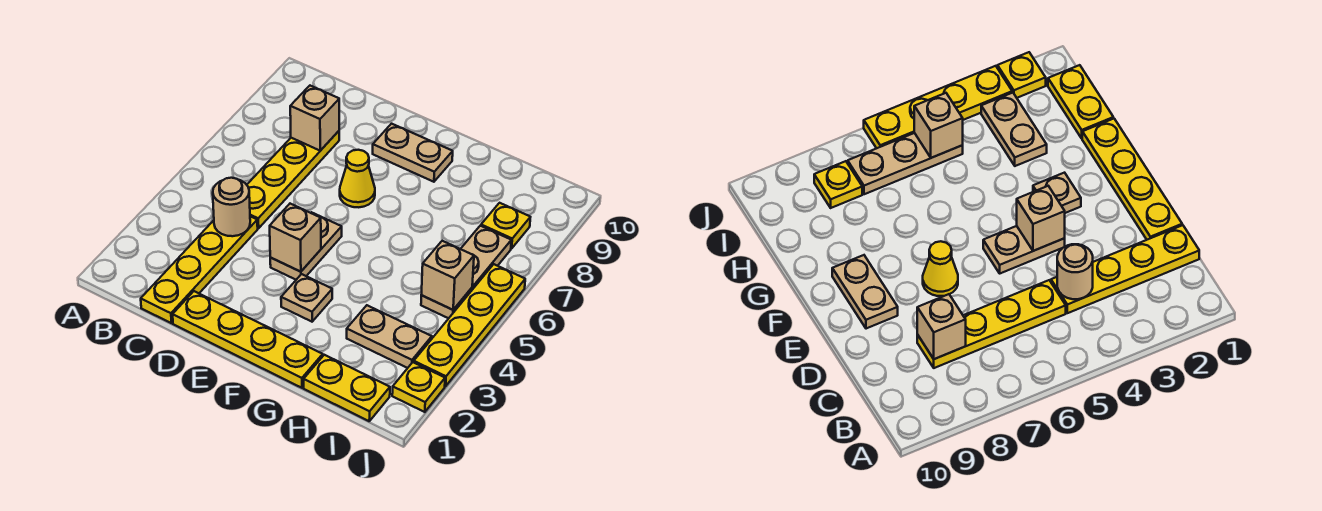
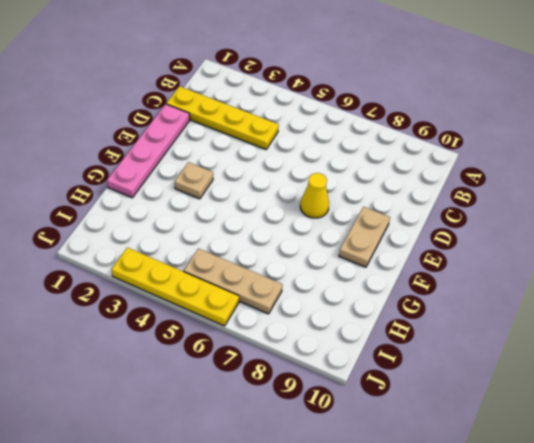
pink plate D1:G1 level 1 -> yellow plate D1:G1 level 1
none -> yellow plate C5:C8 level 1
none -> tan plate E4:E5 level 1
none -> yellow plate H1:I1 level 1

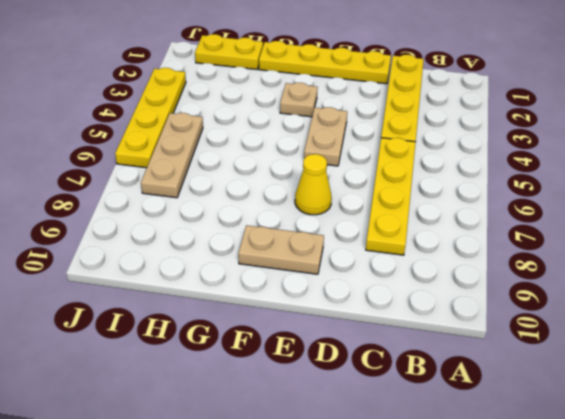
none -> tan plate H3:I3 level 1
none -> yellow plate I8 level 1
none -> yellow plate J2 level 1

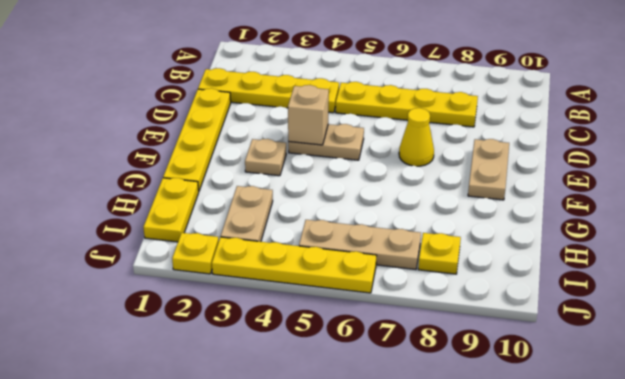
none -> tan round brick C4 level 2
none -> tan brick C8 level 2
none -> tan brick I5 level 2

